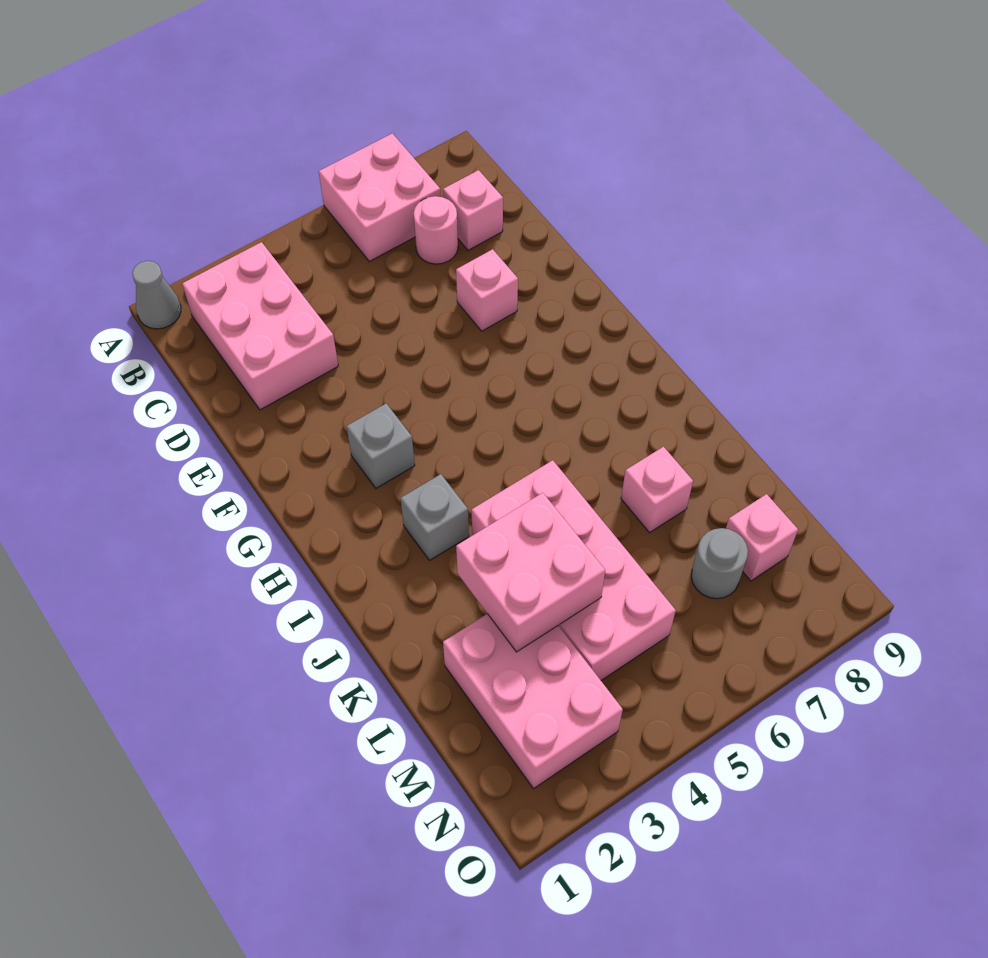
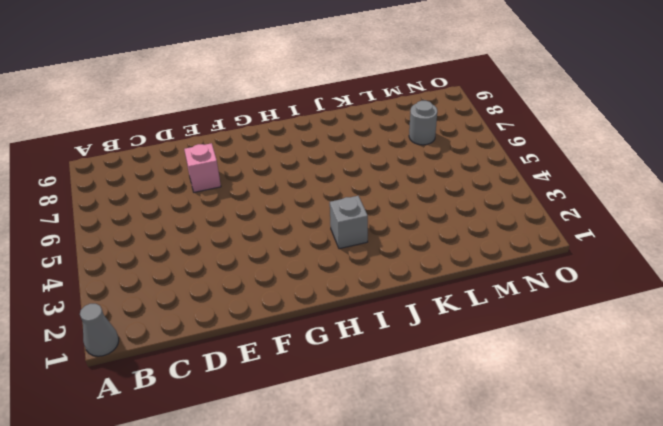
none -> pink brick A6:B7 level 1
none -> pink brick B2:D3 level 1
none -> pink round brick C7 level 1

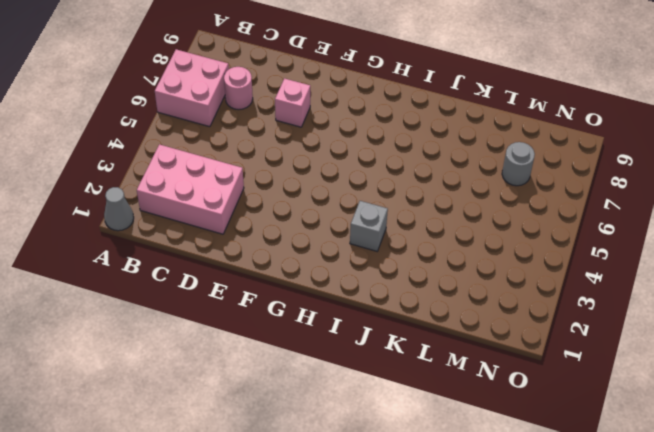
none -> pink brick C8 level 1
none -> grey brick G3 level 1
none -> pink brick J4:M5 level 1

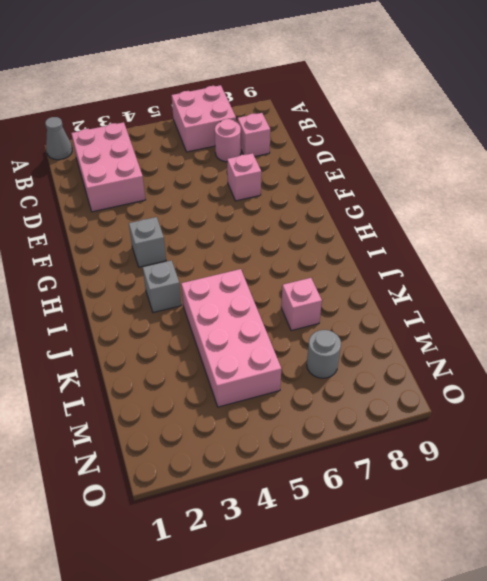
none -> pink brick L2:N3 level 1
none -> pink brick M8 level 1
none -> pink brick K3:L4 level 2

